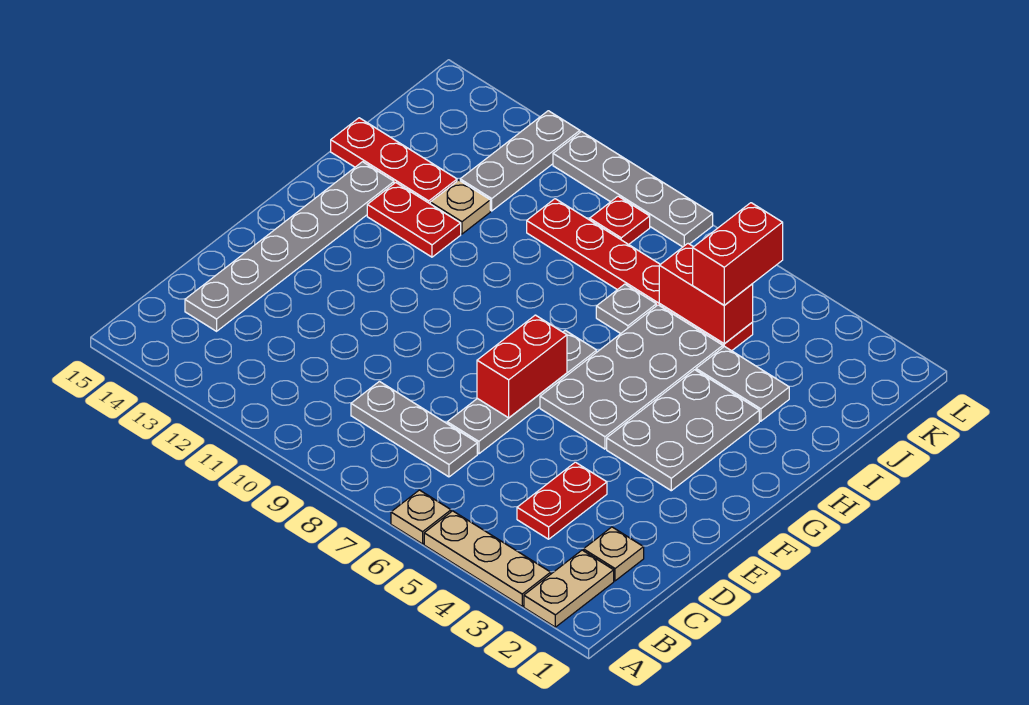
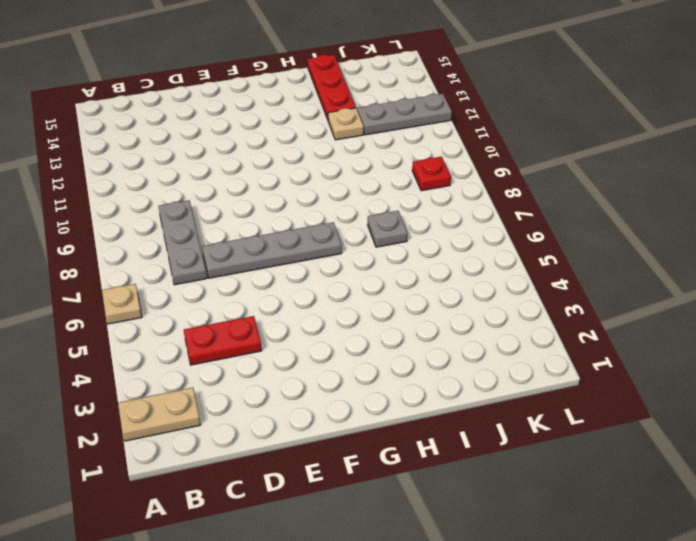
none -> tan plate A3:A5 level 1
none -> tan plate C2 level 1
none -> grey plate C14:H14 level 1

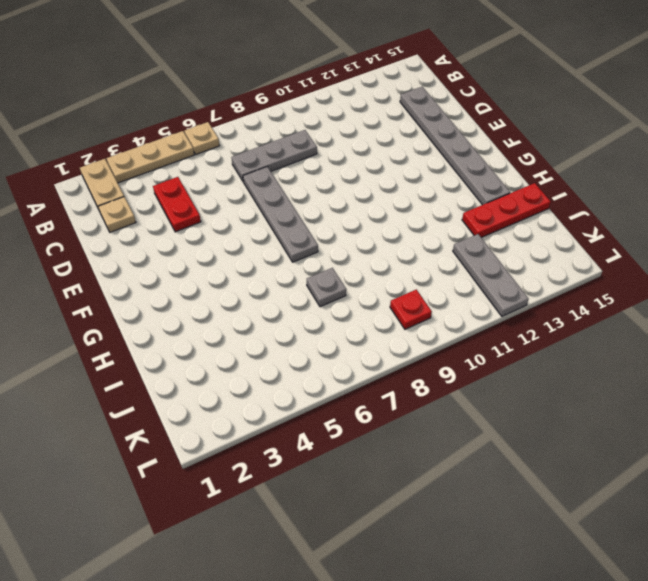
none -> grey plate F3:H4 level 1
none -> grey plate F5:I6 level 1
none -> red plate H12:H13 level 1

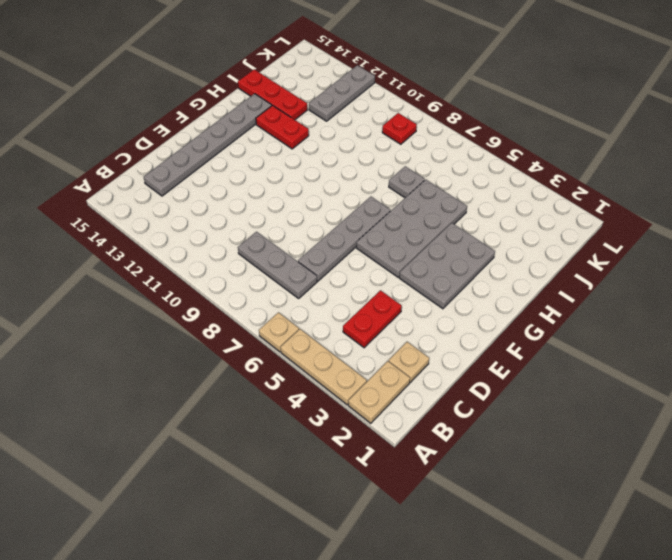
none -> grey plate I3:I4 level 1
none -> tan plate I12 level 1
none -> red plate J5:J10 level 1

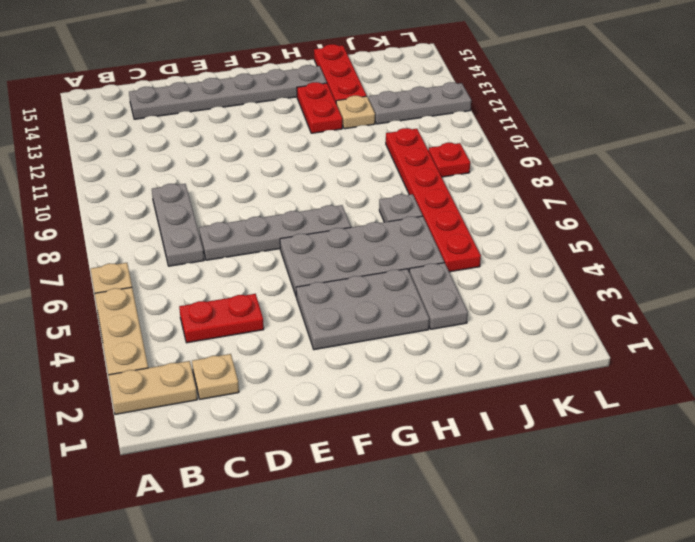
none -> grey plate L8:L11 level 1
none -> red brick E7:F7 level 2
none -> red brick J5:J6 level 2

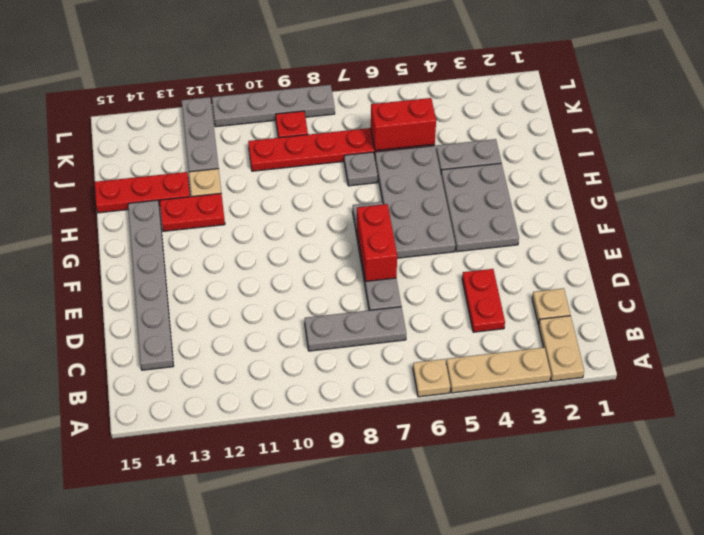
none -> red brick J5:K5 level 3

